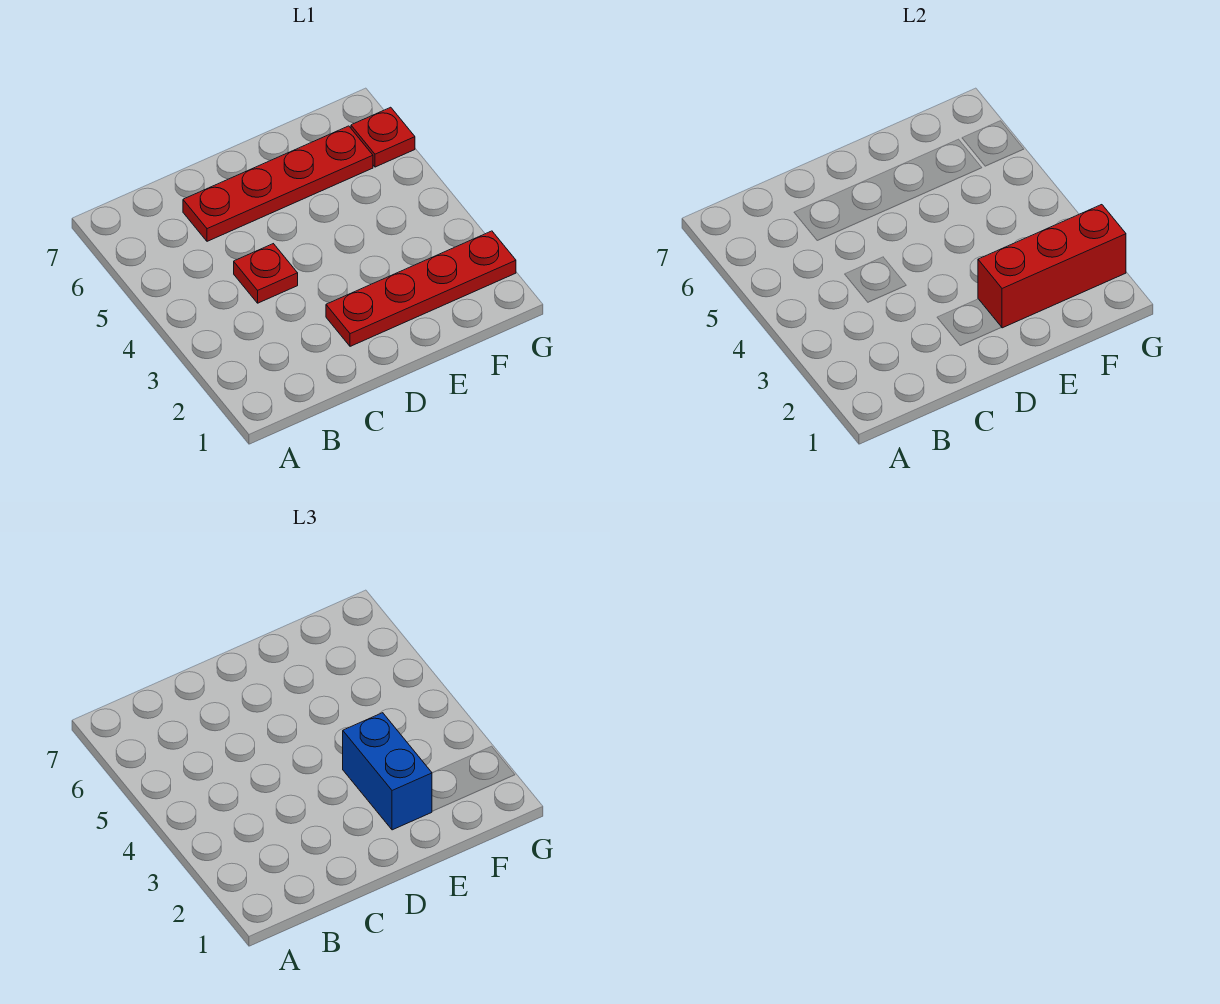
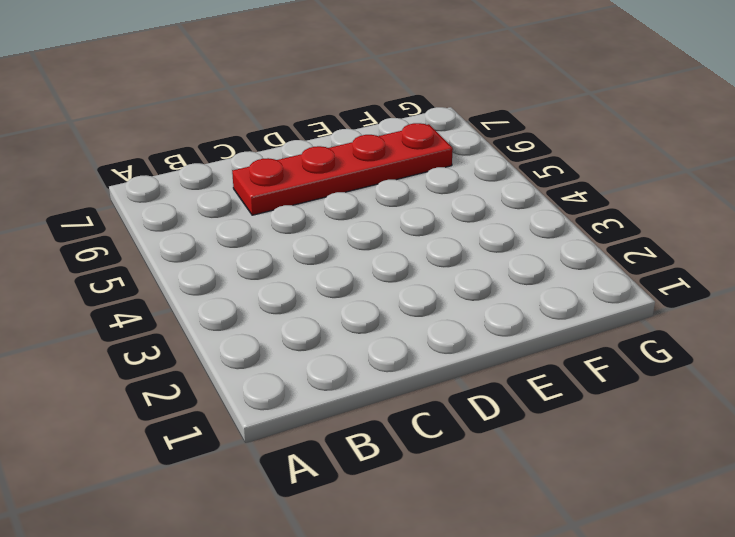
none -> red plate C4 level 1
none -> red plate D2:G2 level 1

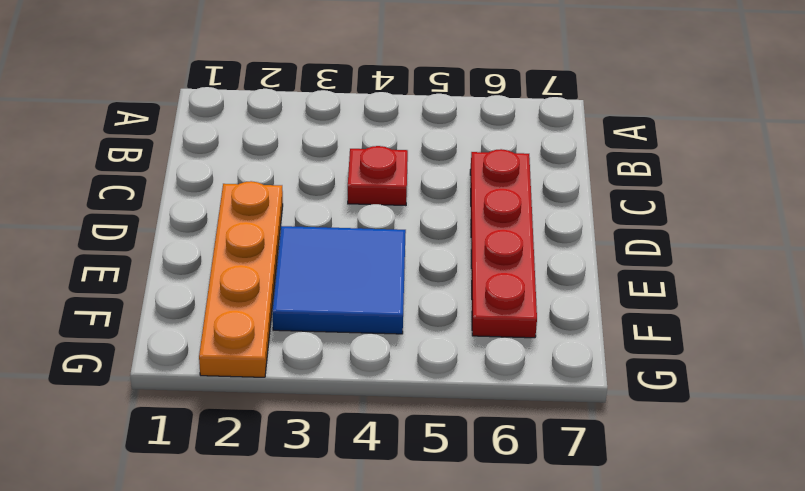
orange plate D2:G2 level 1 -> red plate D2:G2 level 1
blue tile E3:F4 level 1 -> none
none -> red plate G6 level 1
none -> red brick E2:G2 level 2

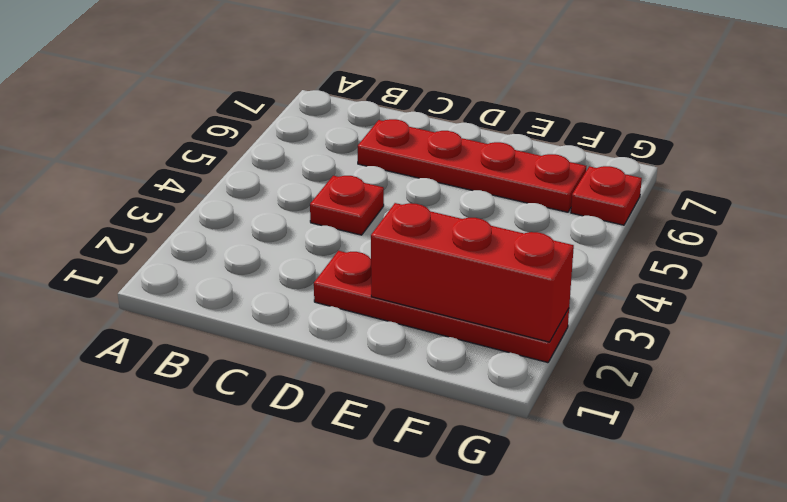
none -> blue brick E2:E3 level 3

